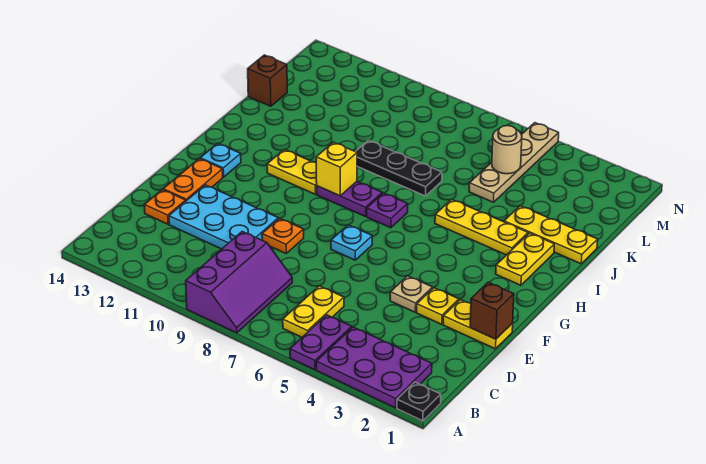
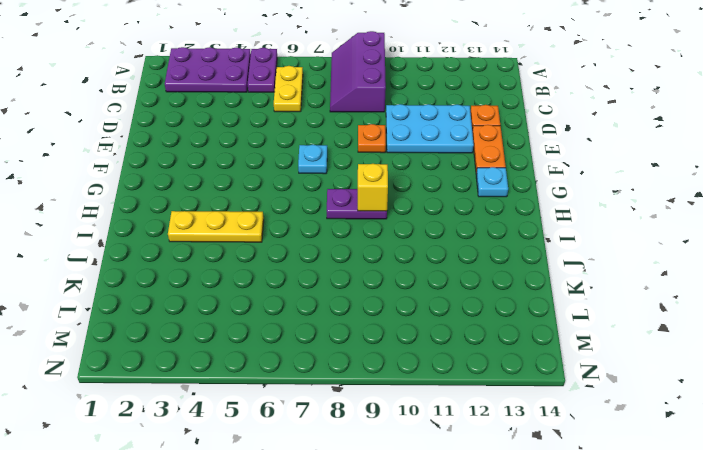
none -> black plate A1 level 1
none -> yellow plate E1:E2 level 1
none -> yellow plate E3 level 1

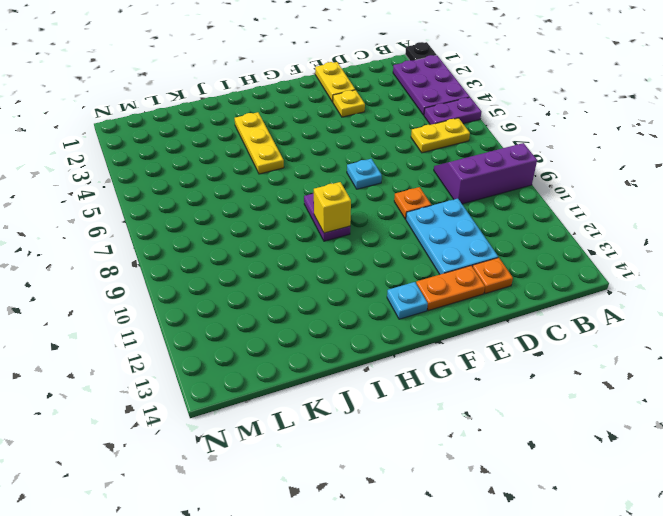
none -> tan plate E4 level 1
none -> yellow plate H2:I2 level 1
none -> purple plate H7 level 1

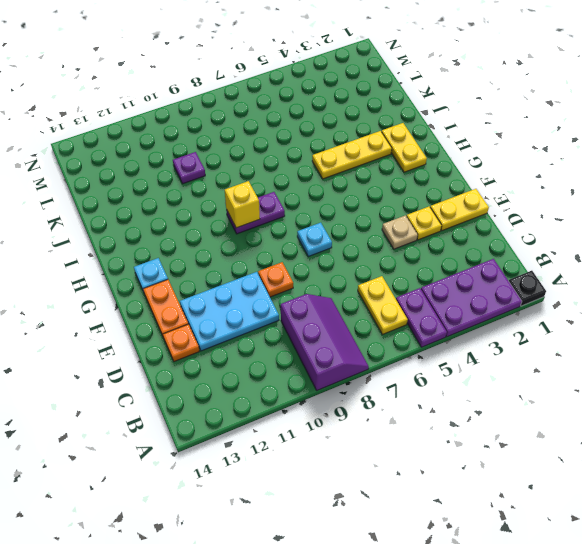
purple plate K10 level 1 -> purple plate H7 level 1
none -> yellow plate H10:H11 level 1
none -> yellow plate J1:J3 level 1
none -> black plate J7:J9 level 1

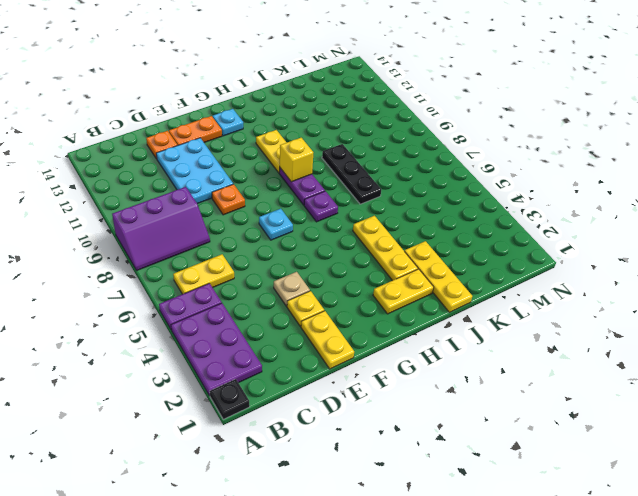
none -> tan plate K5:N5 level 1
none -> brown brick K14 level 1
none -> brown brick E1 level 2

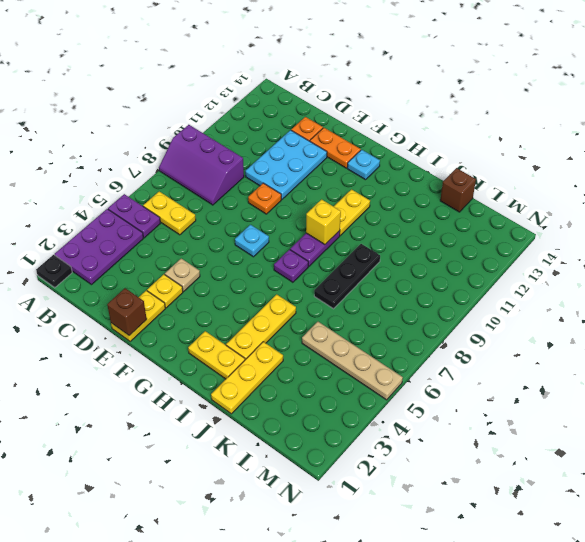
none -> tan round brick L5 level 2

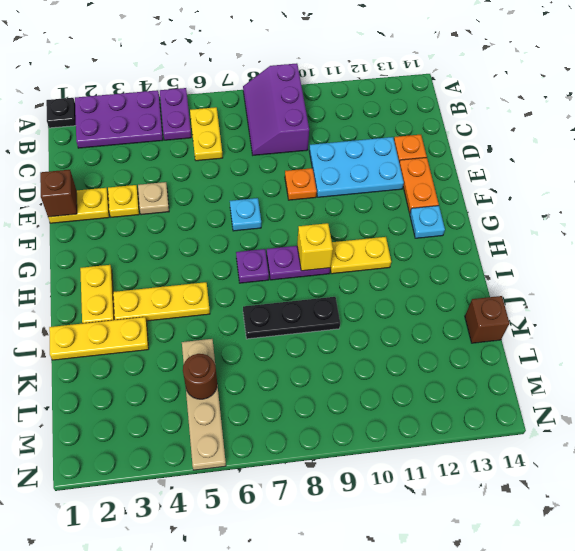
brown round brick L5 level 2 -> tan round brick L5 level 2

